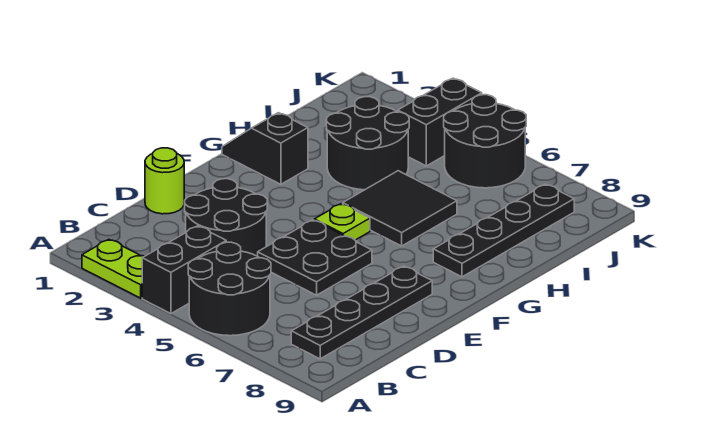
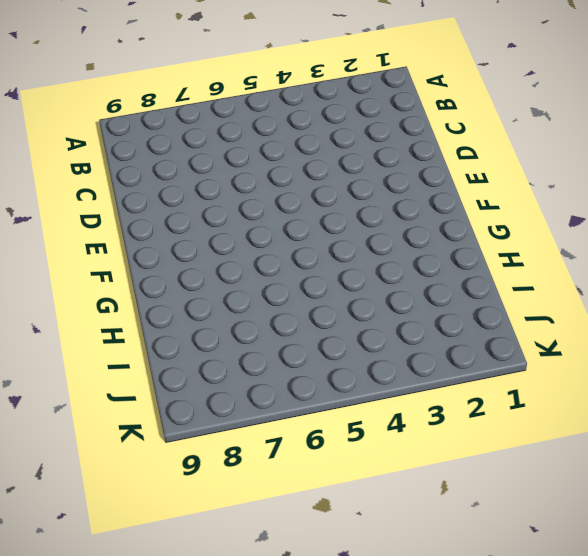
none -> lime plate A2:A3 level 1
none -> black brick A4:B4 level 1
none -> black round brick A5:B6 level 1

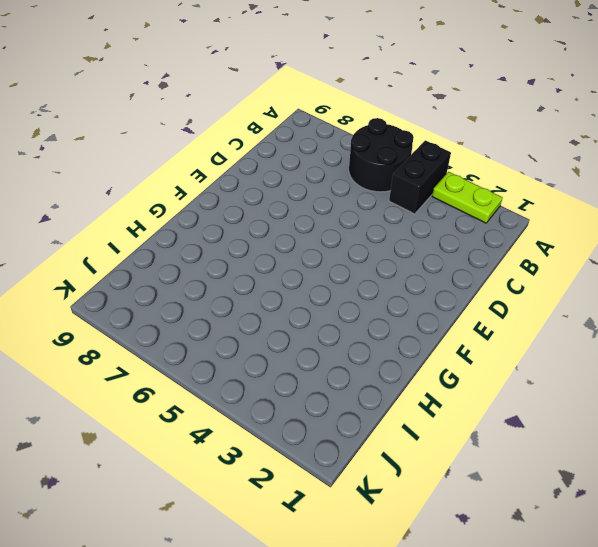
none -> black plate B8:E8 level 1
none -> black round brick C3:D4 level 1
none -> lime round brick D1 level 1

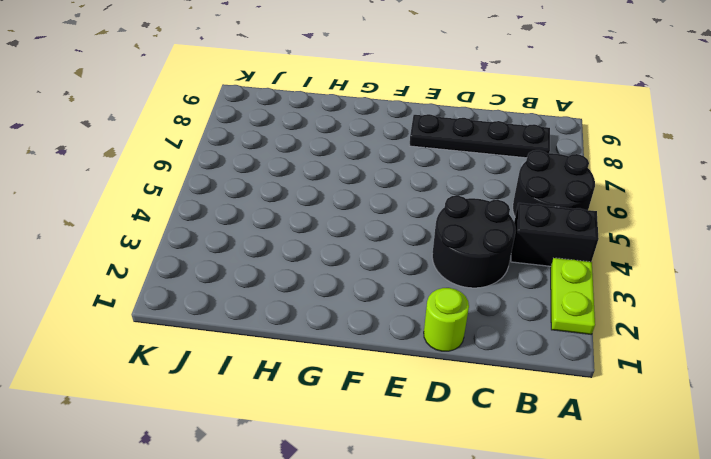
none -> black plate D5:E6 level 1
none -> lime plate F5 level 1
none -> black slope G1:G2 level 1 top 2

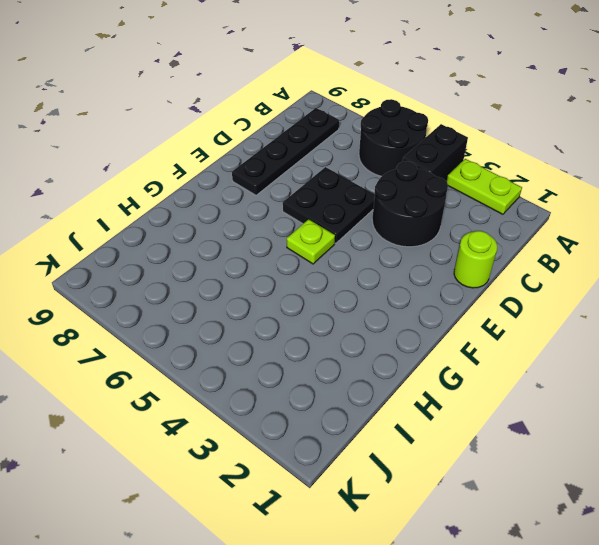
none -> black slope G1:G2 level 1 top 2
none -> black tile G5:H6 level 1
none -> black plate G8:J8 level 1

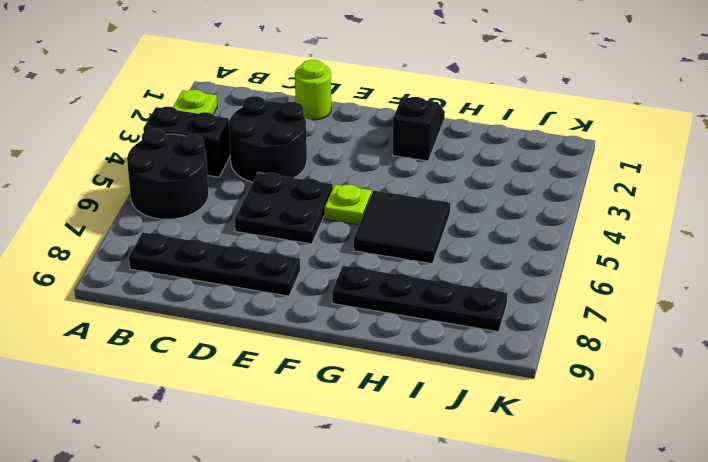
none -> black round brick H3:I4 level 1
none -> black brick J4:K4 level 1
none -> black round brick J5:K6 level 1

